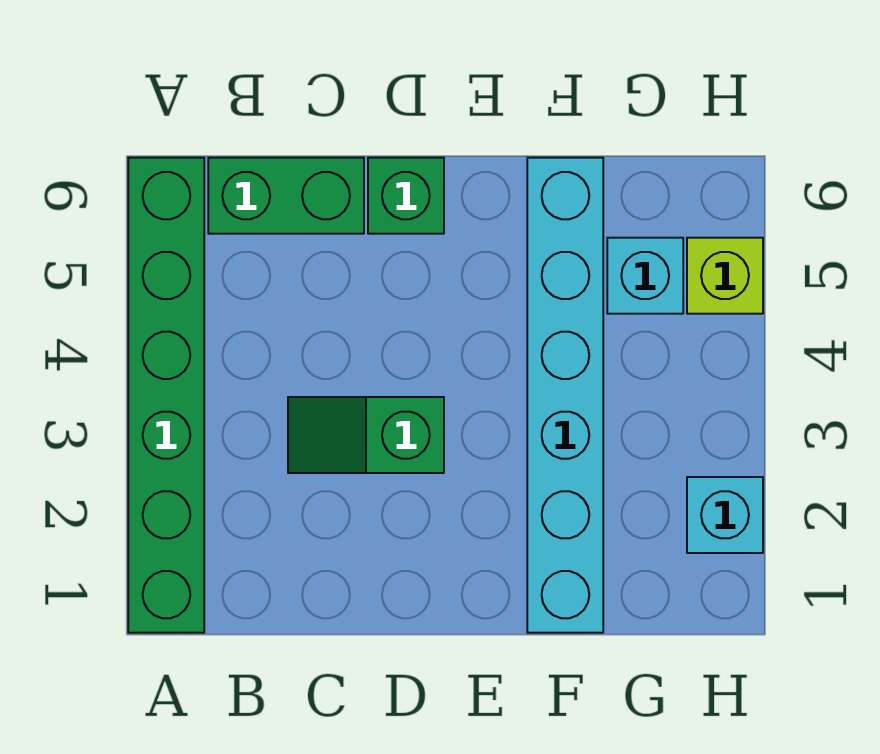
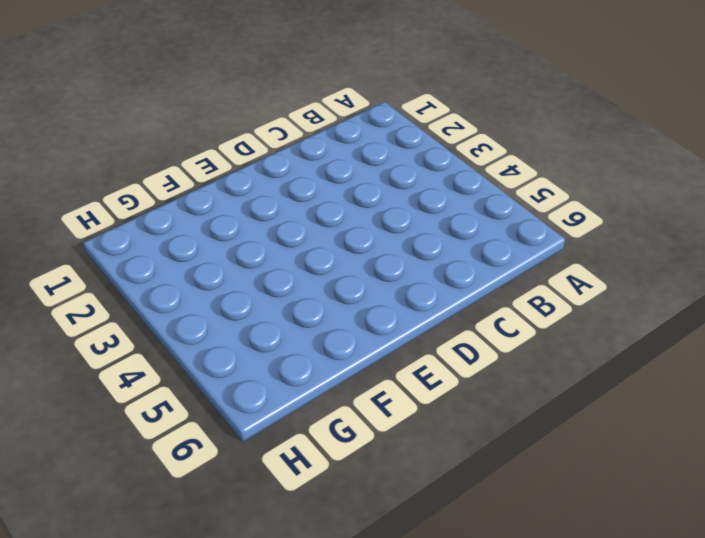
none -> green brick A1:A6 level 1
none -> green brick B6:C6 level 1

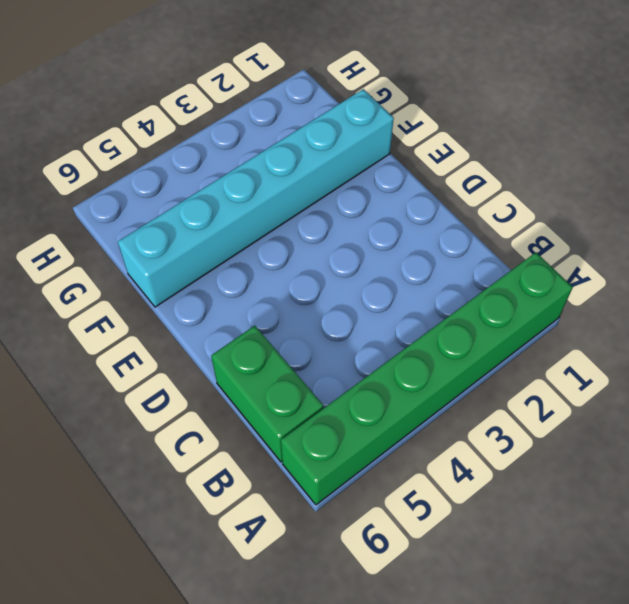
none -> green slope C3:D3 level 1 top D
none -> green brick D6 level 1

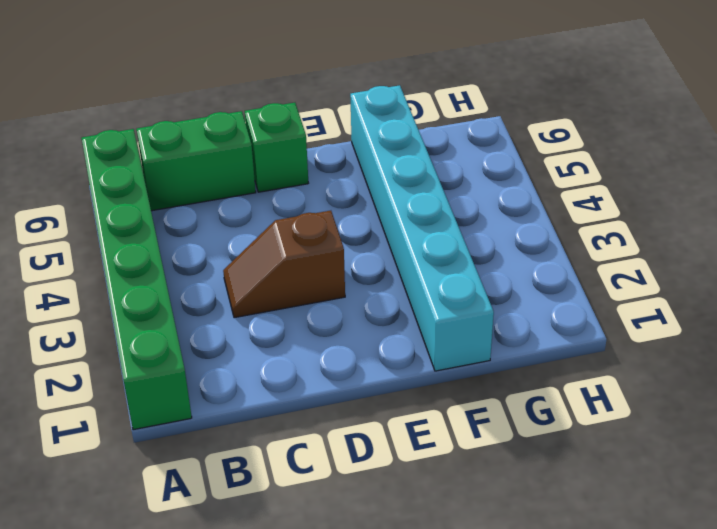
brown slope C3:D3 level 1 top D -> green slope C3:D3 level 1 top D
none -> cyan brick G5 level 1
none -> cyan brick H2 level 1

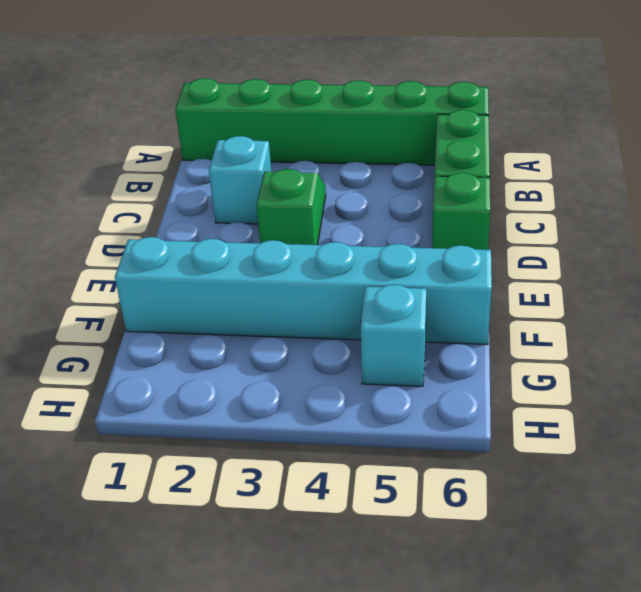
cyan brick C2 level 1 -> cyan brick H2 level 1
none -> lime brick H5 level 1

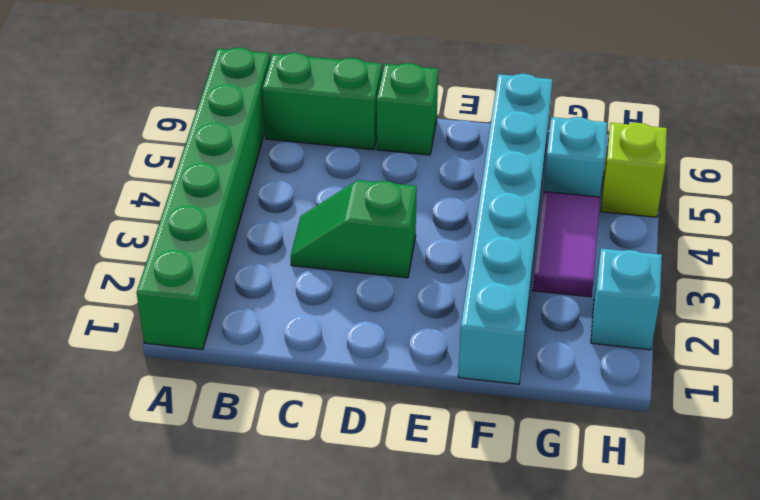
purple tile G3:G4 level 1 -> none

